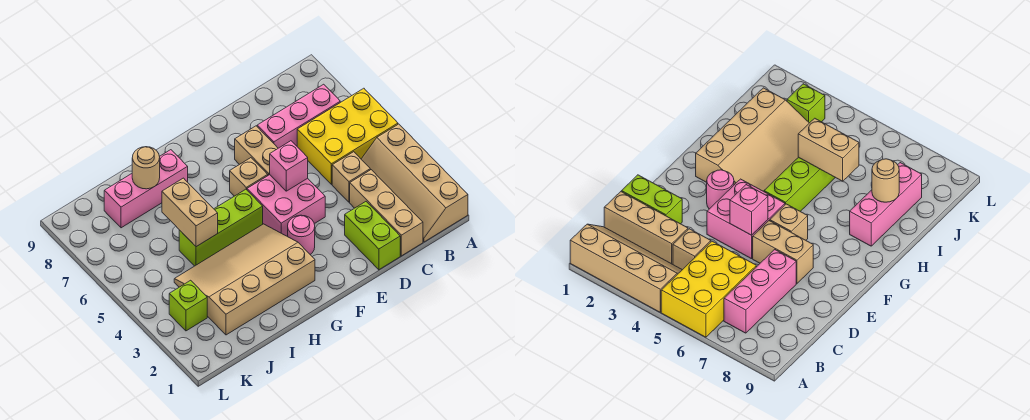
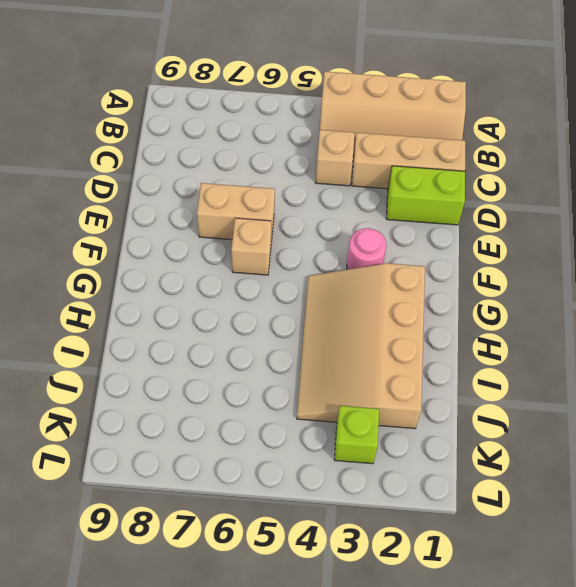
none -> yellow brick A5:C6 level 1
none -> pink brick B7:D7 level 1
none -> pink brick E4:F5 level 1

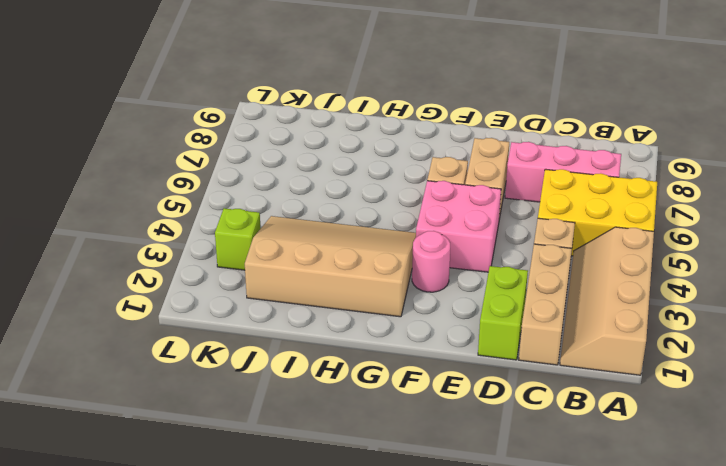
none -> lime brick G5:I5 level 1
none -> pink brick H8:J8 level 1
none -> pink brick E5 level 2

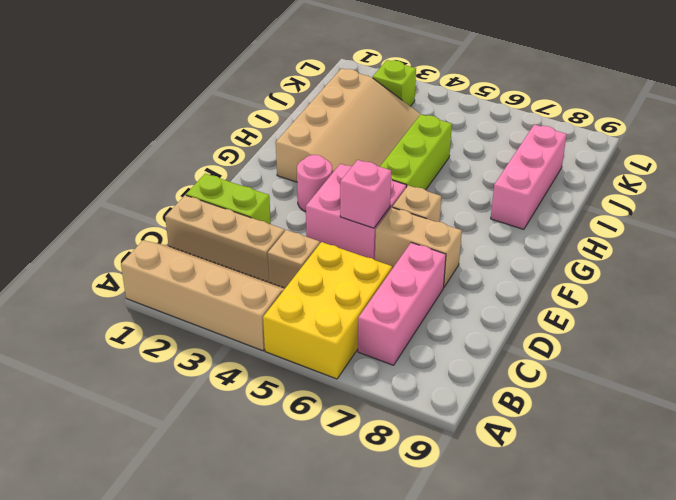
none -> tan brick I5:I6 level 2
none -> tan round brick I8 level 2

